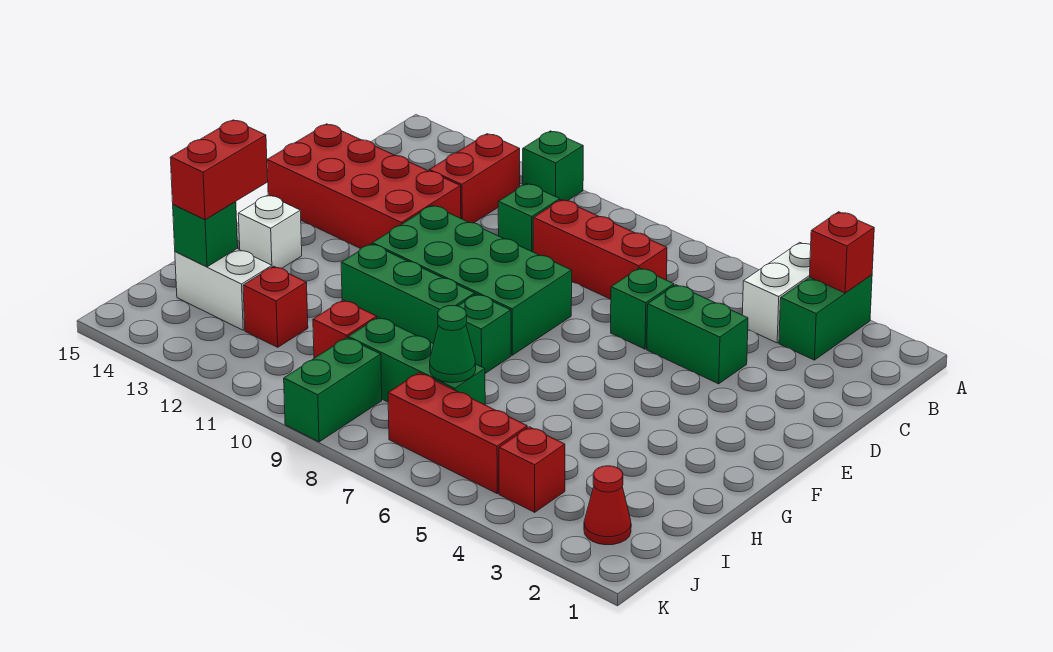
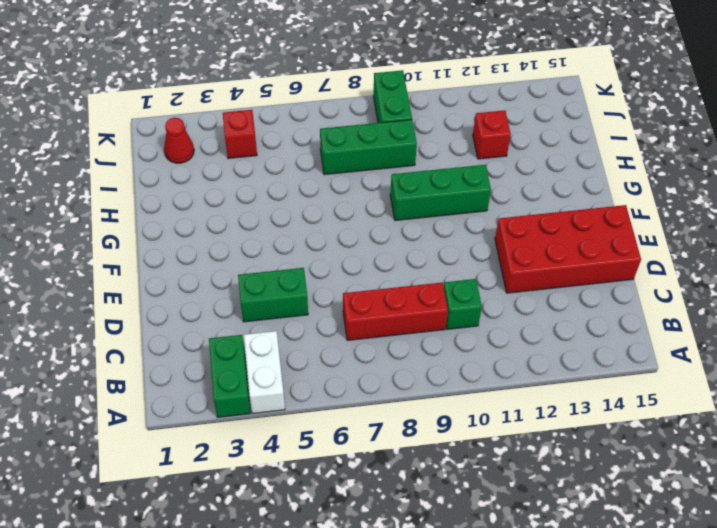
none -> green brick A11 level 1
none -> red brick B12:C12 level 1
none -> green brick D6 level 1

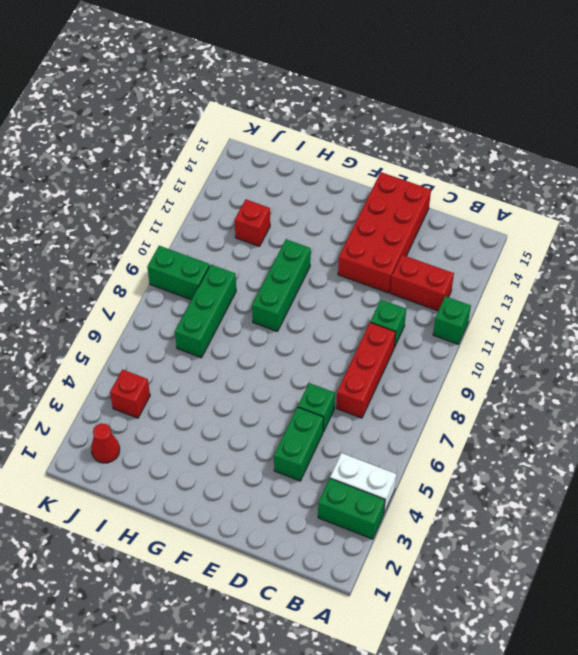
none -> green brick E8:F11 level 1
none -> green brick G8 level 1
none -> white brick G14 level 1

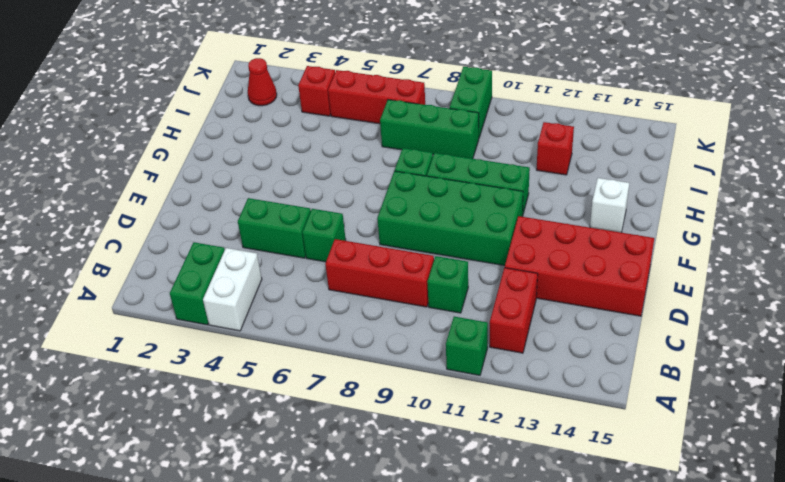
none -> red brick I10 level 1
none -> white brick I13:I14 level 1
none -> red brick A3 level 2

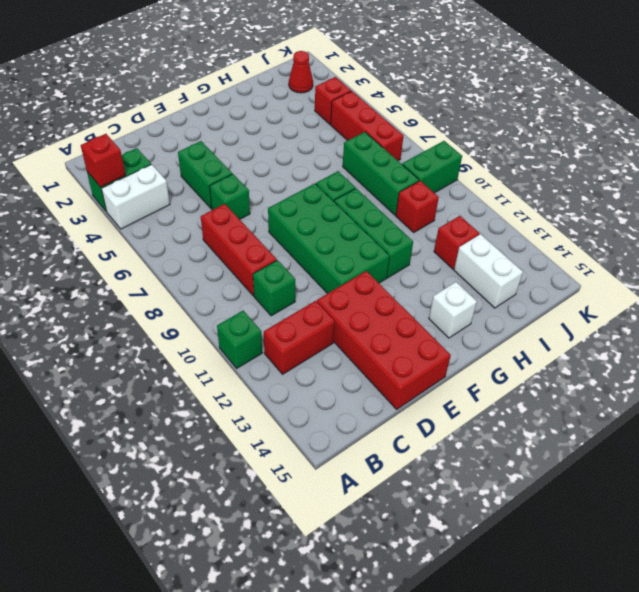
none -> green cone I7 level 2
none -> green brick I14 level 2
none -> red brick H14:I14 level 3

